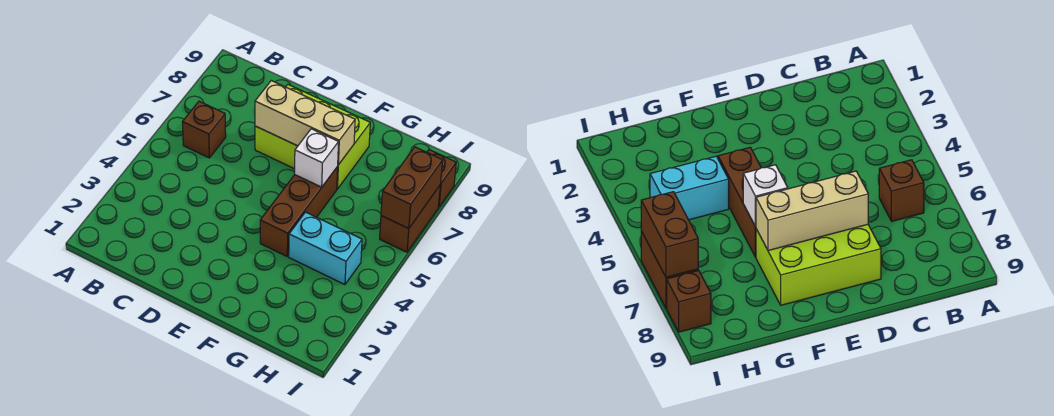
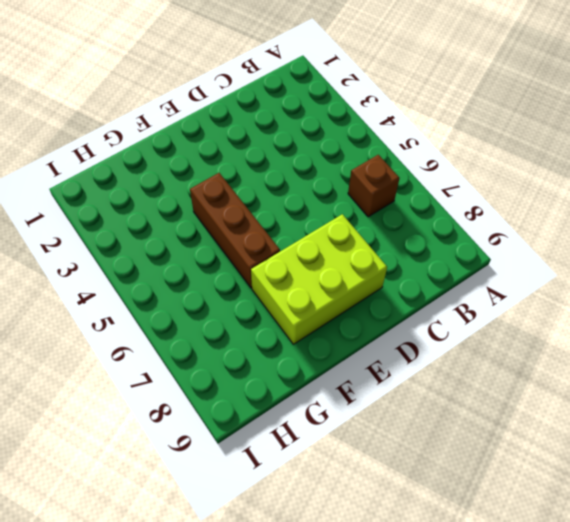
none -> cyan brick G4:H4 level 1
none -> brown brick I6:I7 level 1

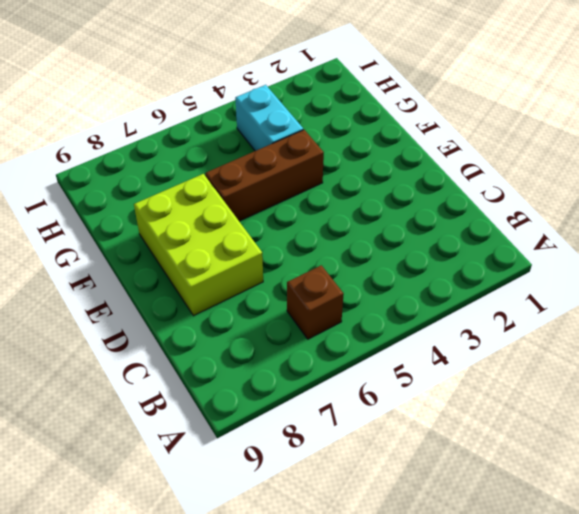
none -> brown brick I6:I7 level 1
none -> brown brick I8 level 1

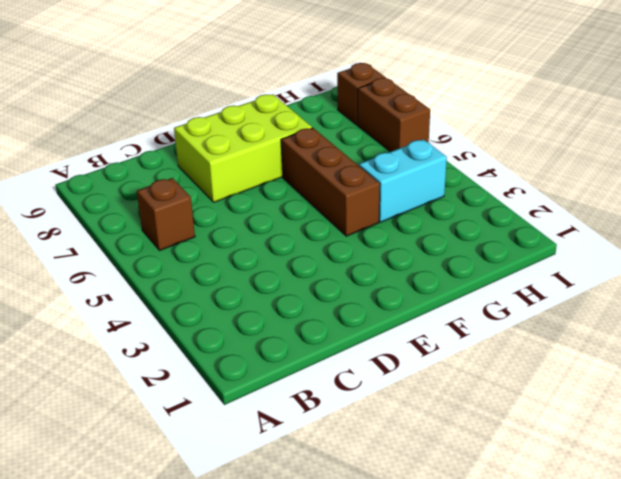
none -> tan brick D7:F7 level 2
none -> white brick F6 level 2

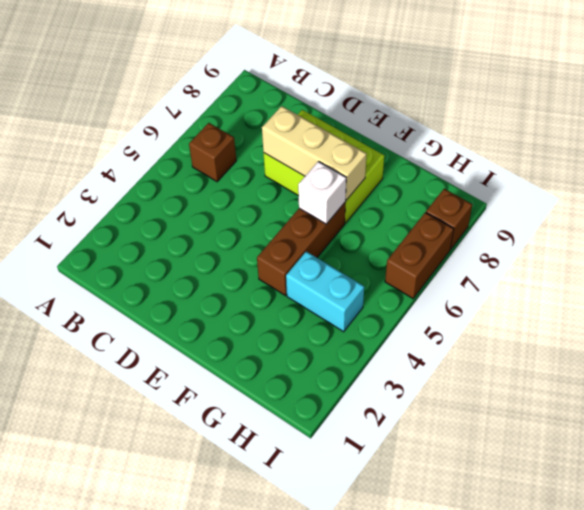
none -> brown brick I6:I7 level 2

